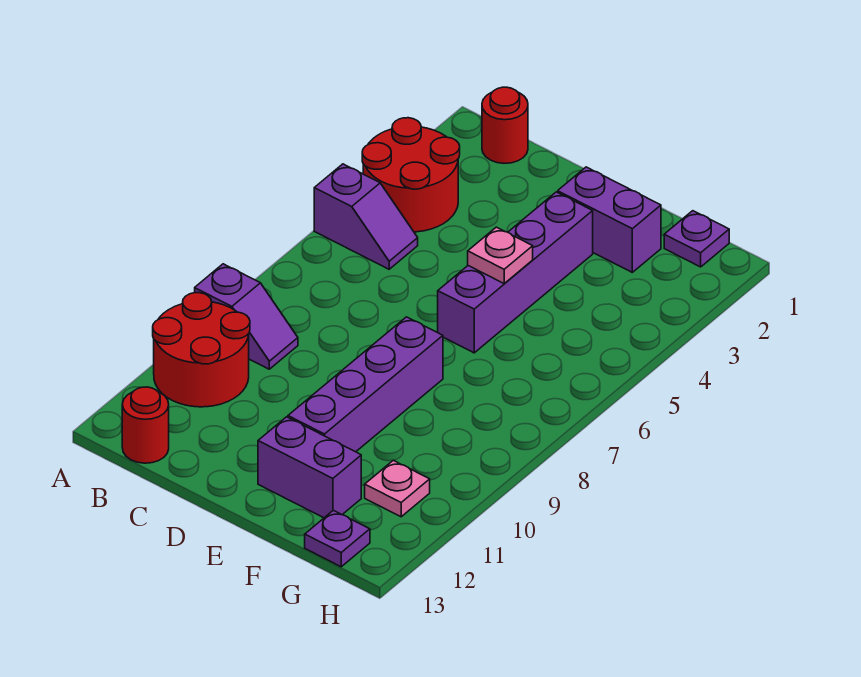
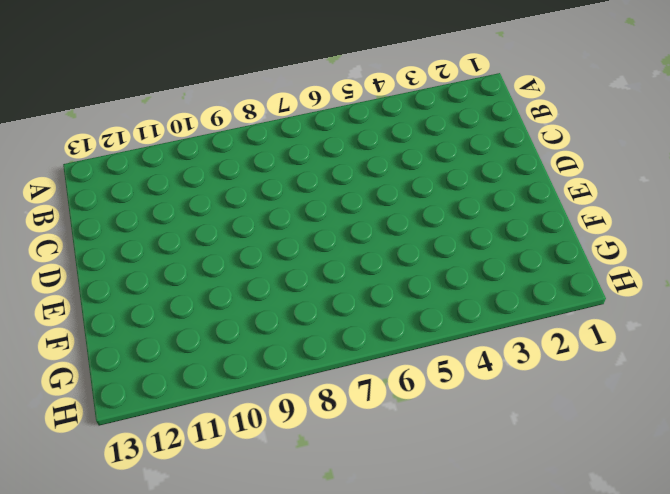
none -> red round brick A3:B4 level 1
none -> purple slope A5:B5 level 1 top A
none -> purple slope A9:B9 level 1 top A

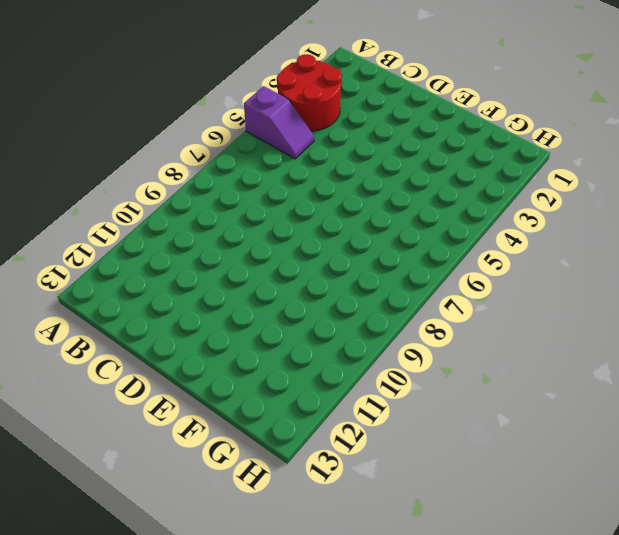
none -> purple slope A9:B9 level 1 top A
none -> red round brick A10:B11 level 1
none -> red round brick B1 level 1

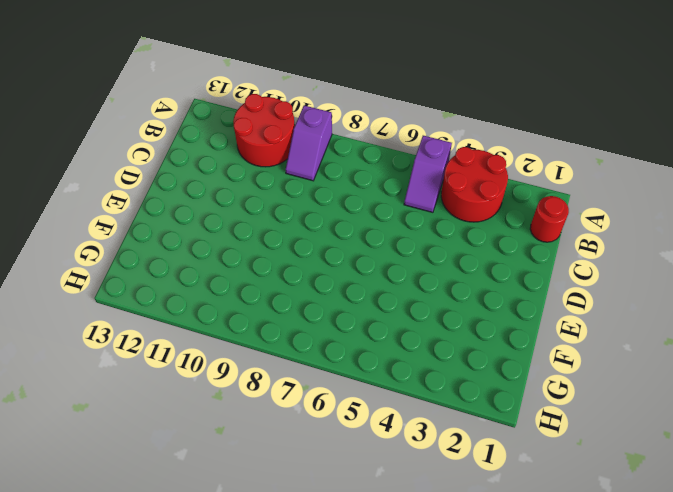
none -> red round brick B13 level 1
none -> purple brick E2:F2 level 1
none -> purple brick E3:E6 level 1

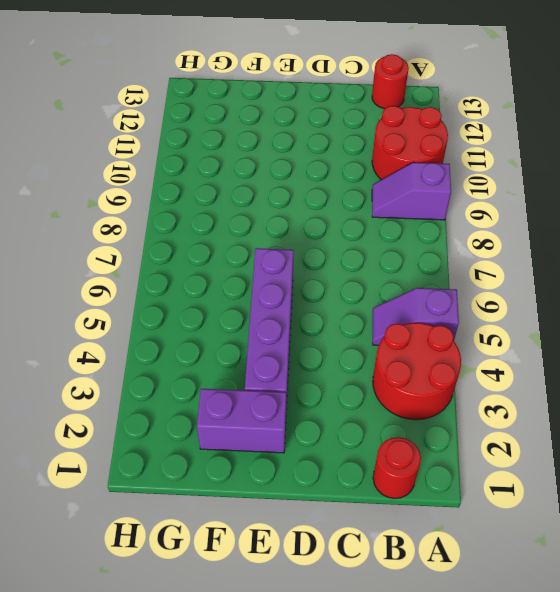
none -> purple brick E8:E11 level 1
none -> purple brick E12:F12 level 1
none -> purple plate G1 level 1

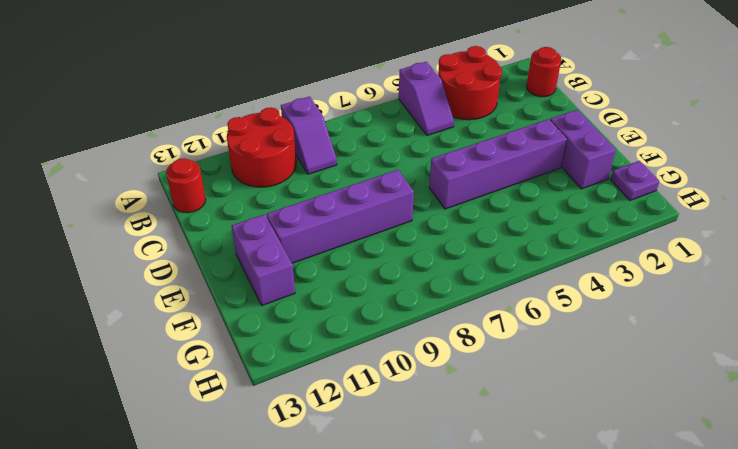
none -> pink plate G11 level 1
none -> purple plate G13 level 1
none -> pink plate E5 level 2

